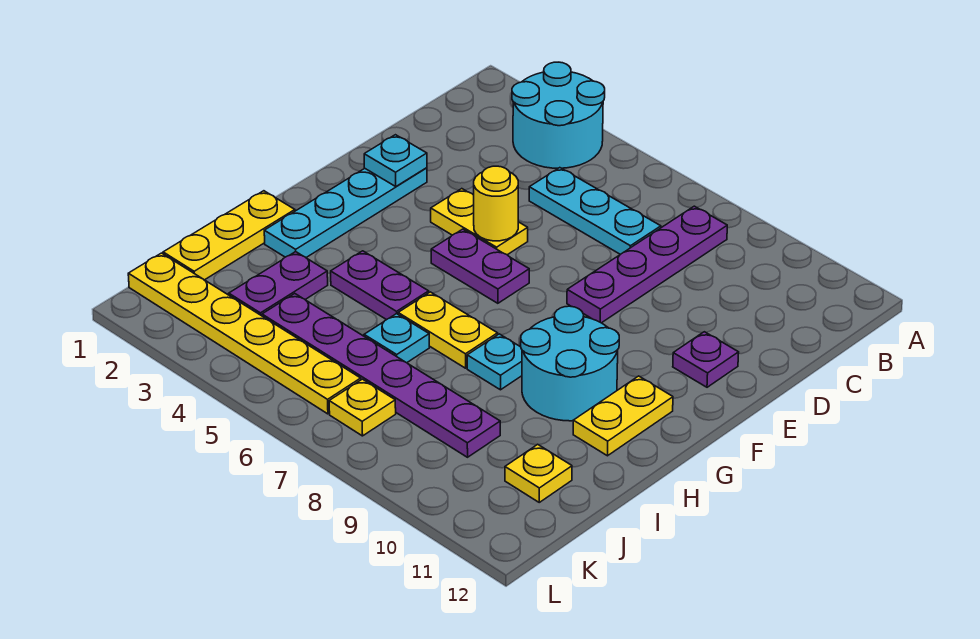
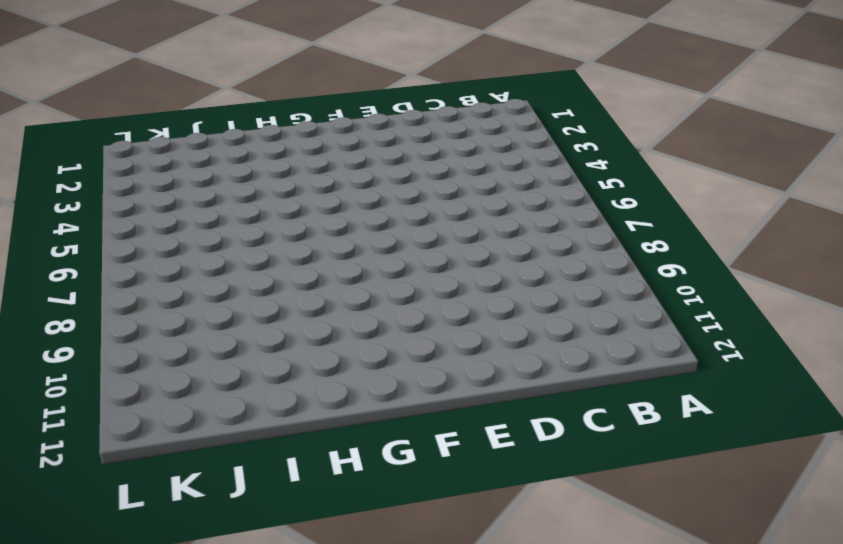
none -> cyan round brick A3:B4 level 1
none -> purple plate B8:E8 level 1
none -> cyan plate C5:C7 level 1

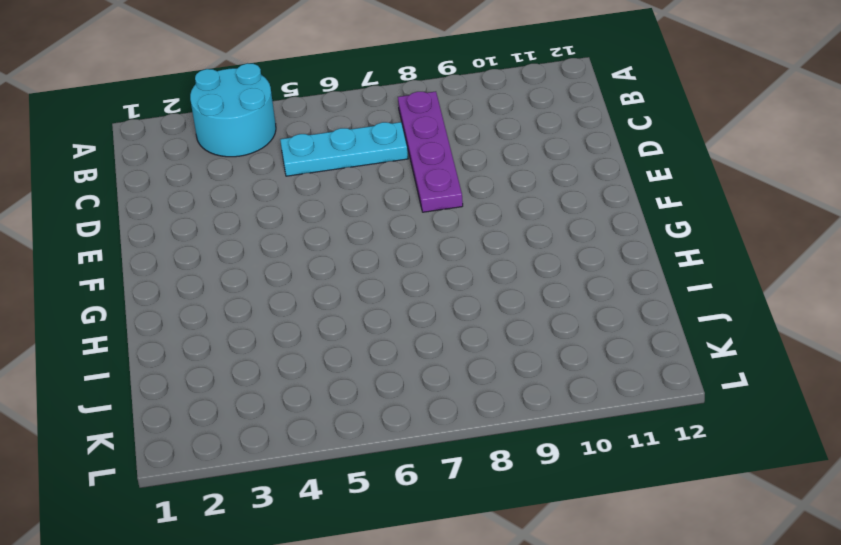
none -> cyan plate E2:H2 level 1
none -> yellow plate E4:E5 level 1
none -> purple plate E11 level 1

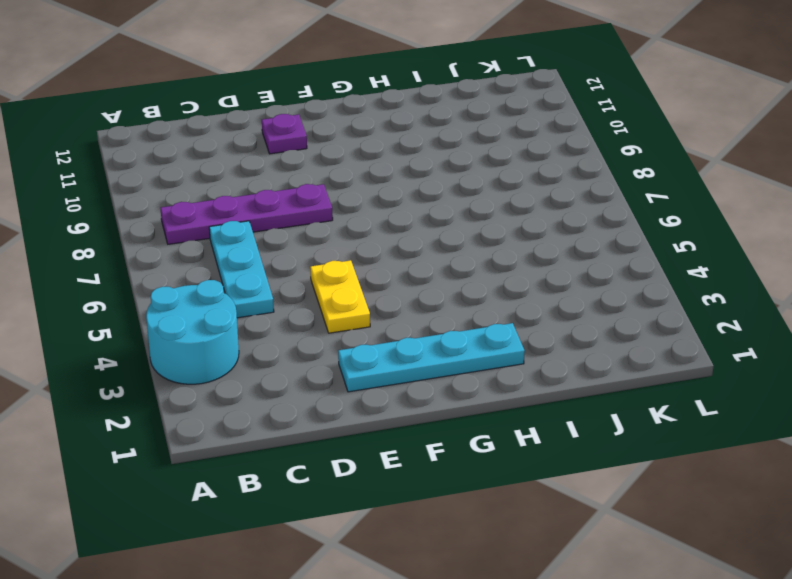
none -> purple plate F5:F6 level 1
none -> cyan round brick G9:H10 level 1
none -> yellow plate G11:H11 level 1

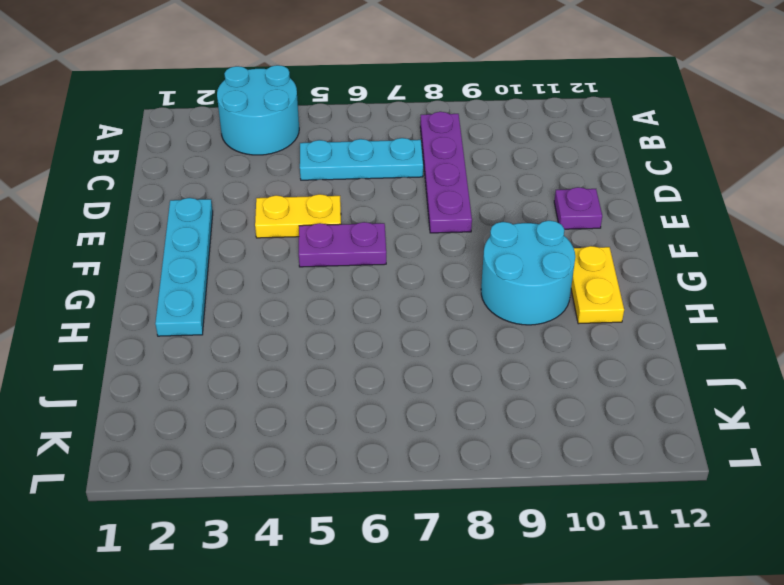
none -> yellow plate H1:J1 level 1
none -> purple plate H4:H5 level 1
none -> yellow plate H6:H7 level 1

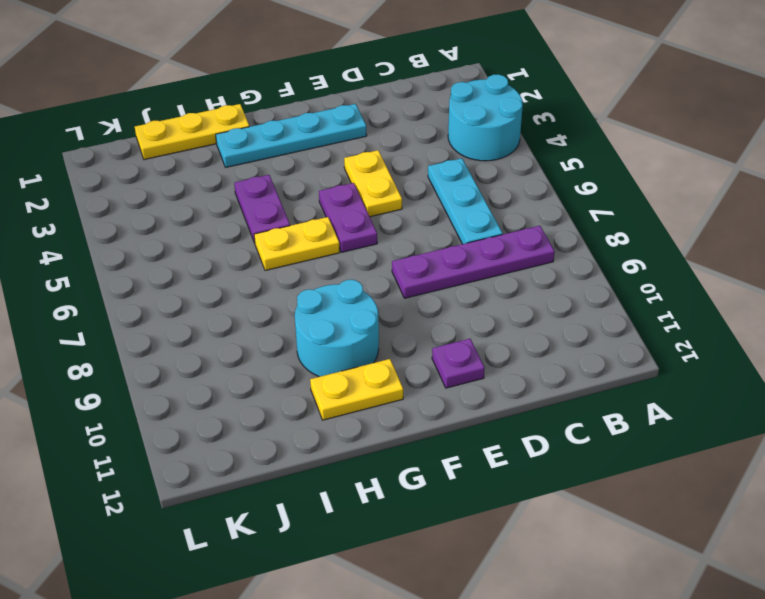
yellow plate G6:H6 level 1 -> yellow plate H6:H7 level 1
none -> cyan plate H8 level 1
none -> purple plate I3:J3 level 1
none -> cyan plate I6 level 1

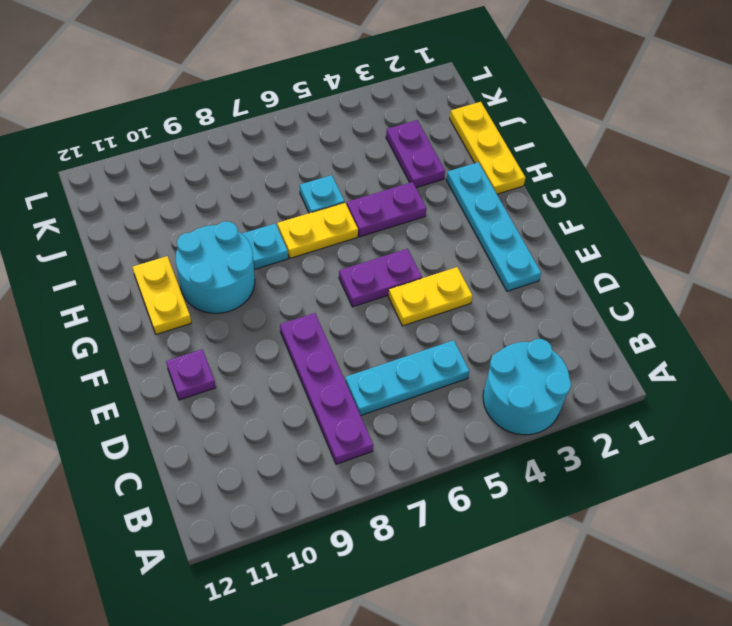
none -> purple plate J4:J9 level 1
none -> yellow plate J11 level 1
none -> yellow plate K1:K6 level 1

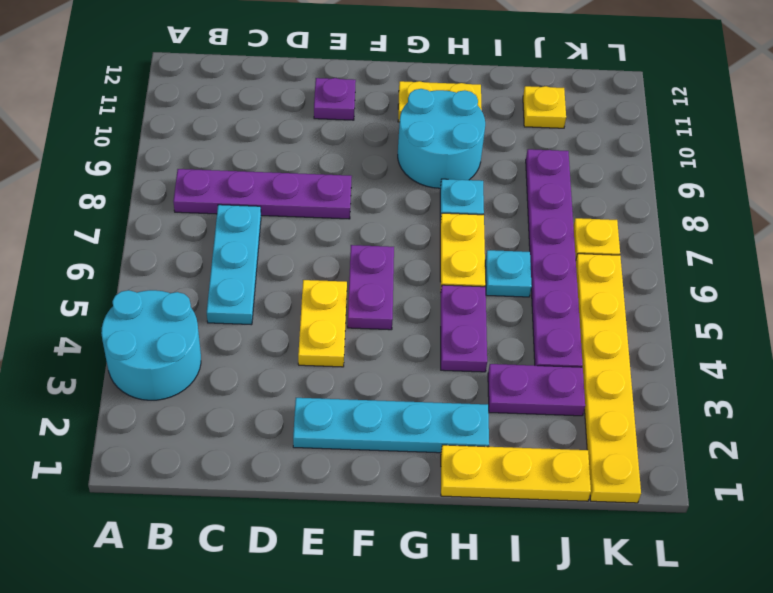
none -> cyan plate E2 level 2
none -> yellow round brick E5 level 2

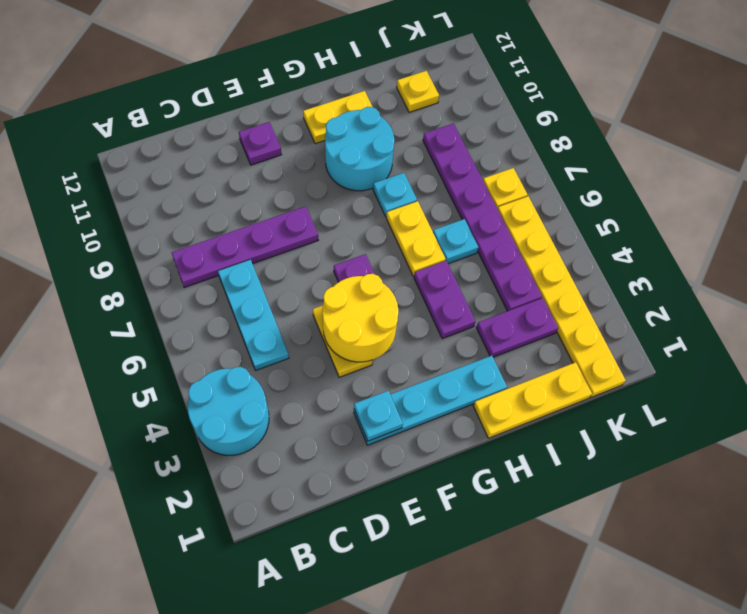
yellow round brick E4:F5 level 2 -> yellow round brick E5 level 2

